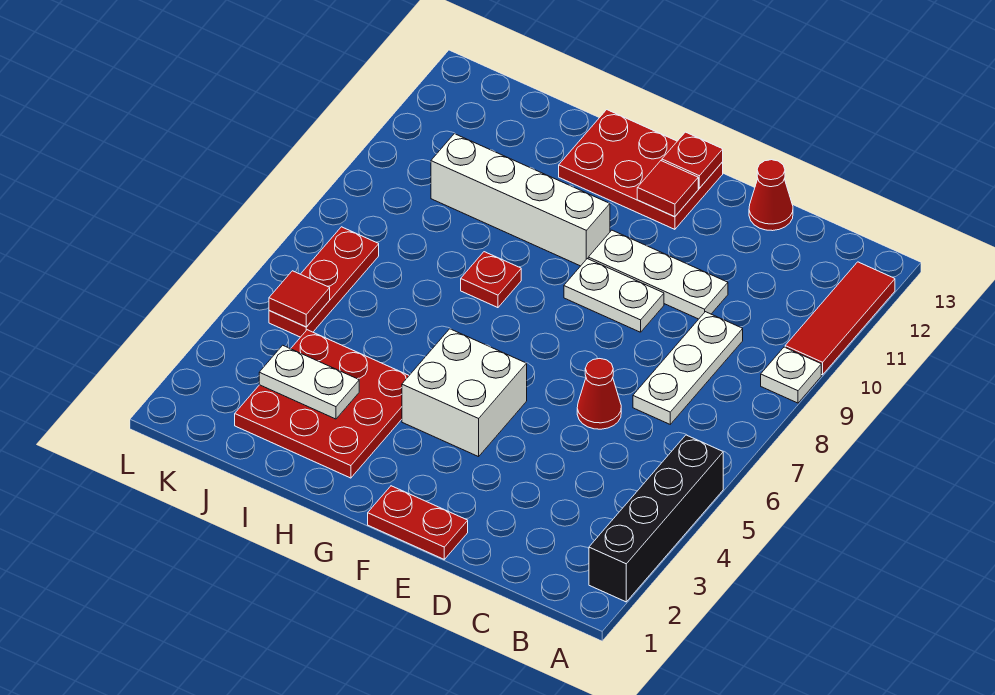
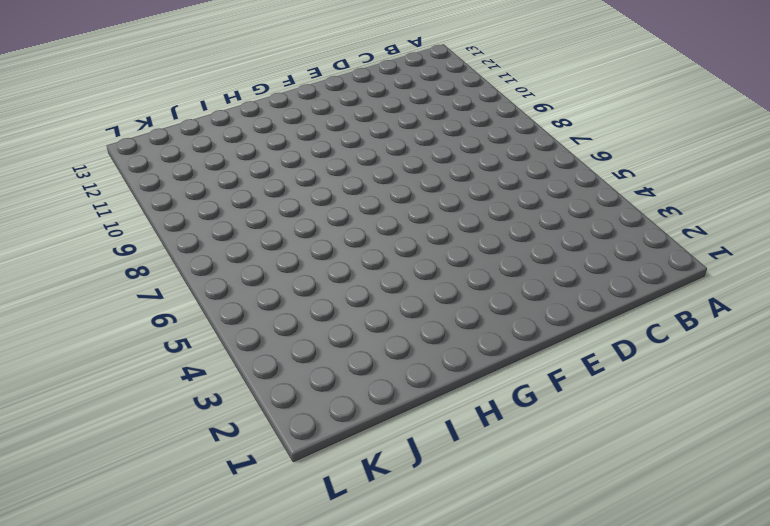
none -> black brick A2:A5 level 1
none -> white plate A9 level 1
none -> red tile A10:A12 level 1

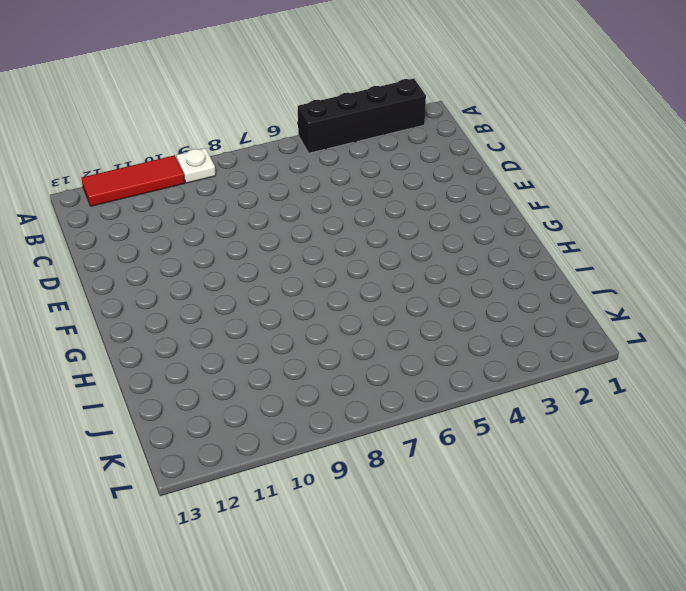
none -> white plate C7:C9 level 1
none -> red cone D6 level 1
none -> white plate D10:F10 level 1

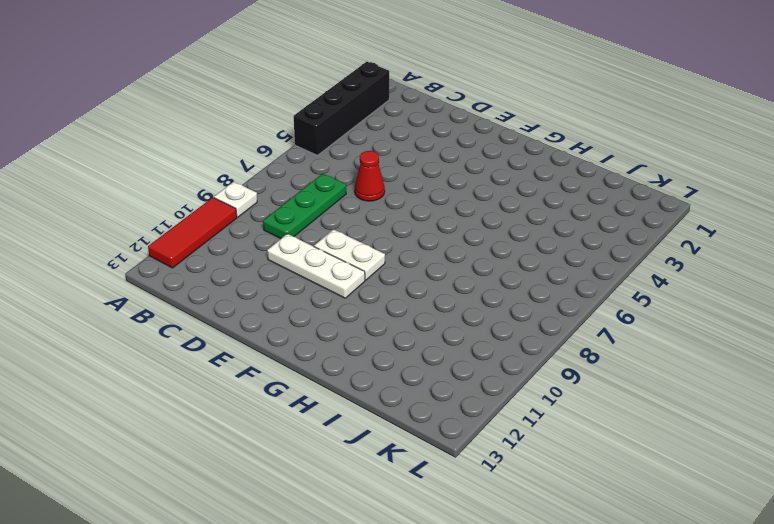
green plate C7:C9 level 1 -> white plate C7:C9 level 1
none -> red cone D13 level 1
none -> red plate E1:F1 level 1
none -> white brick F4:G5 level 1

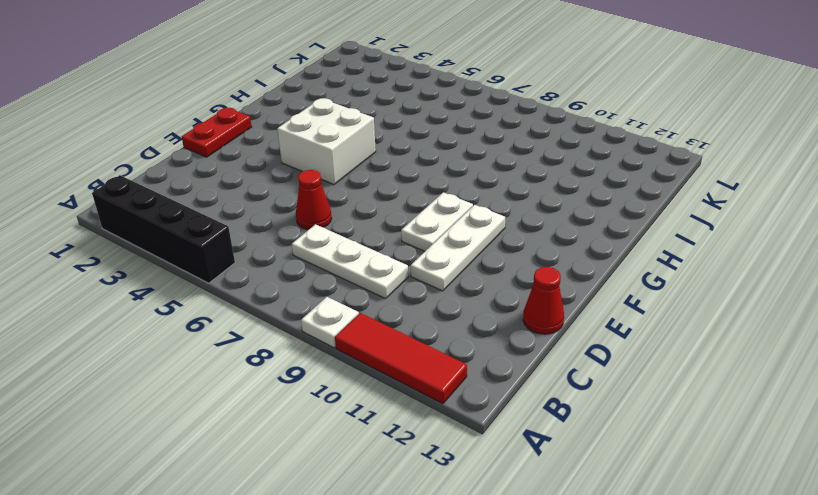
none -> red plate F12:H13 level 1
none -> white brick G10:J10 level 1
none -> red plate H2:J4 level 1

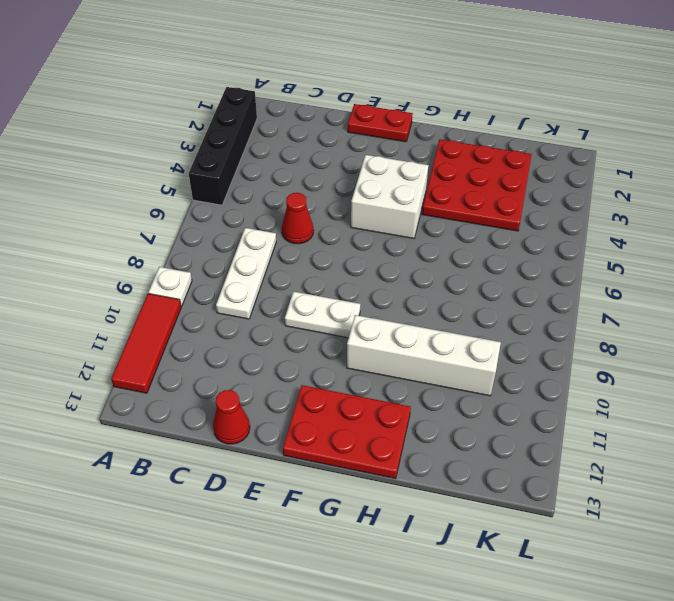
none -> white plate D10:F10 level 1
none -> red plate H8 level 1
none -> red plate K5:K7 level 1

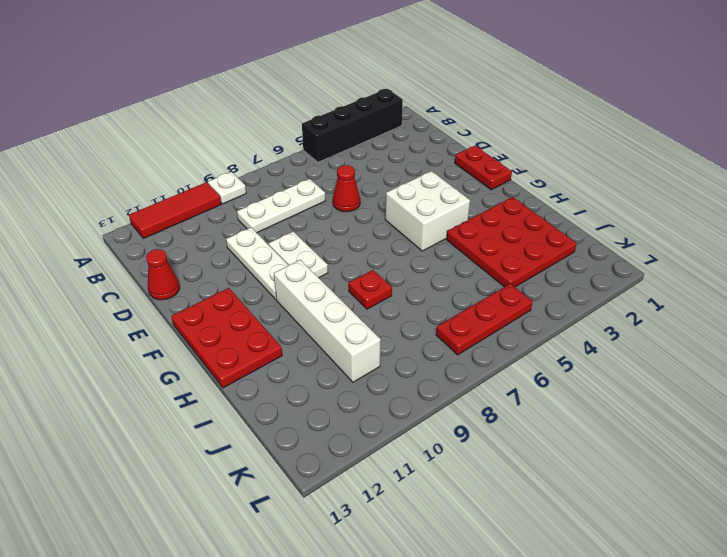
none -> red tile F12 level 2
none -> red plate F13 level 2
none -> white plate I3:J3 level 2

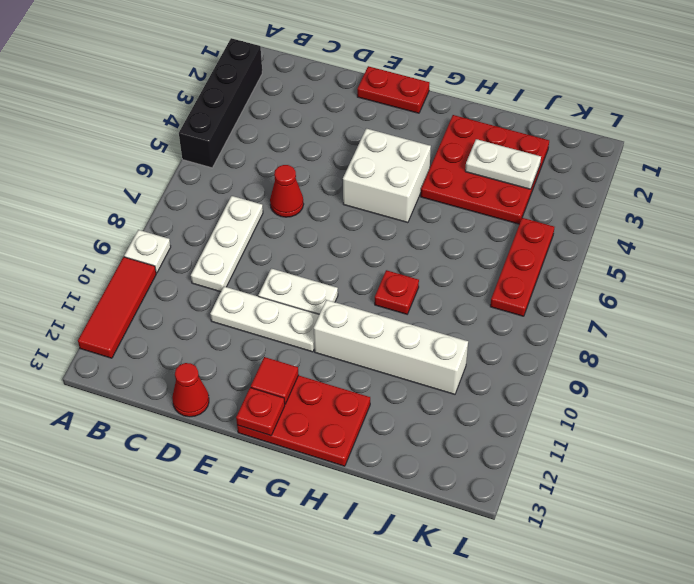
none -> red tile K5 level 2

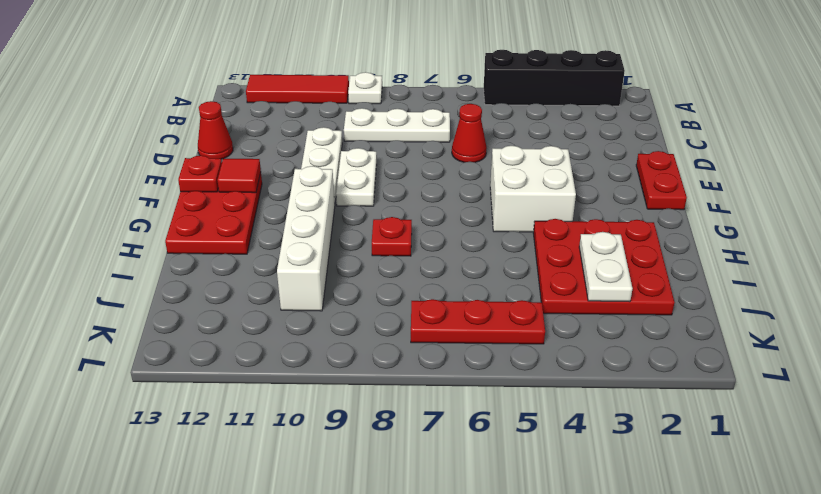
none -> red tile K5 level 2

